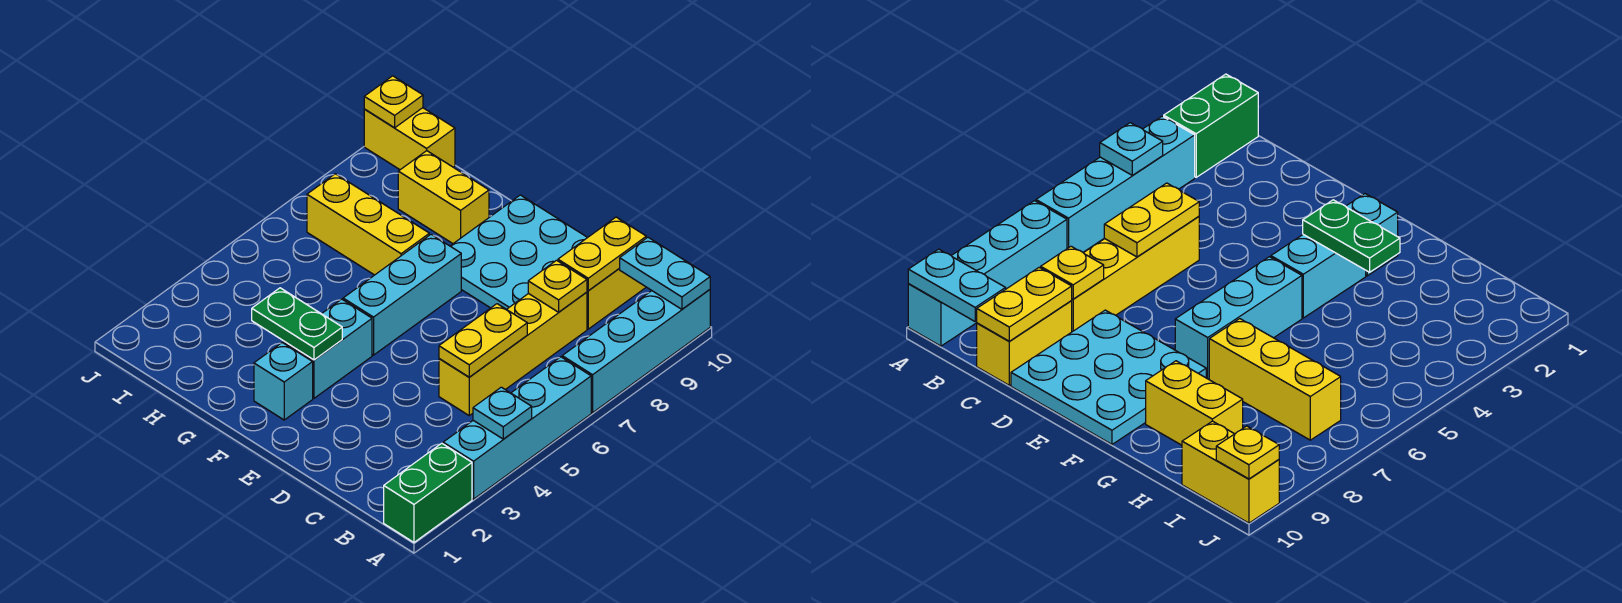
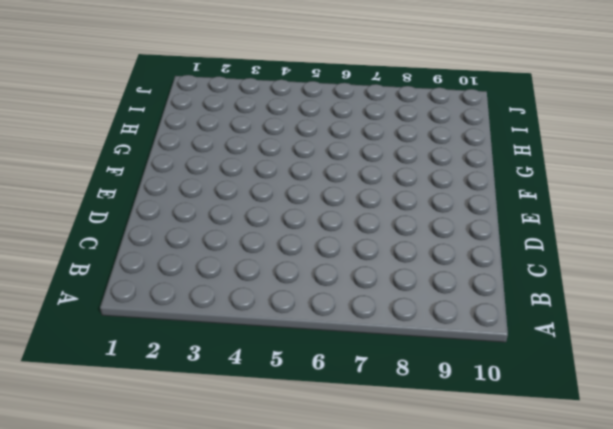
none -> green brick A1:A2 level 1
none -> cyan brick A3:A6 level 1
none -> cyan brick A7:A10 level 1

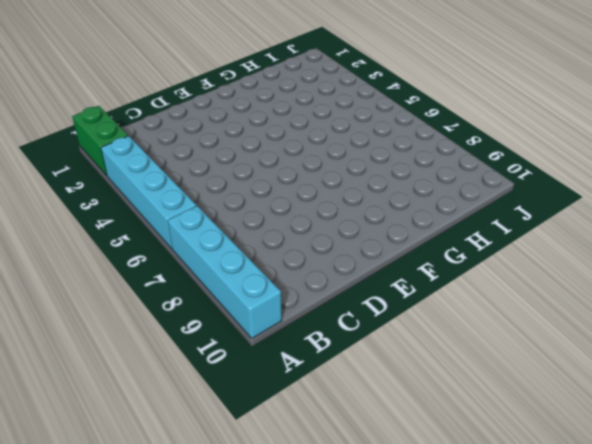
none -> yellow brick C5:C8 level 1
none -> yellow brick C9:C10 level 1
none -> cyan plate D8:F10 level 1

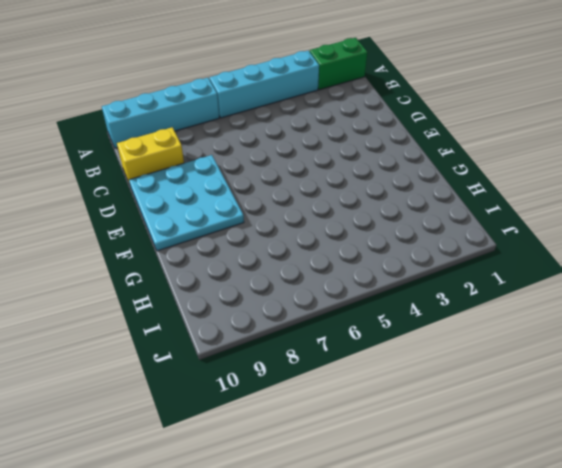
none -> yellow brick C5:C8 level 1
none -> cyan brick F2 level 1
none -> cyan brick F3:F4 level 1

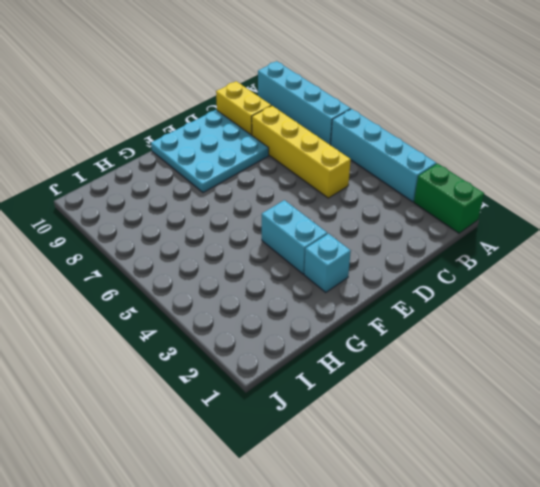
none -> cyan brick F5:F7 level 1
none -> yellow brick G7:I7 level 1
none -> yellow brick G9:H9 level 1

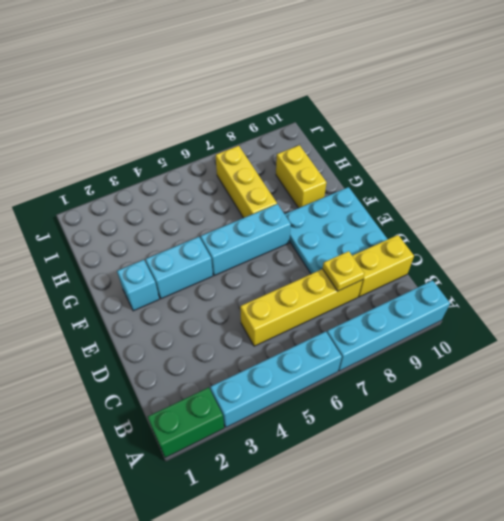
none -> yellow brick I10:J10 level 1
none -> cyan plate A4 level 2
none -> cyan plate A10:B10 level 2

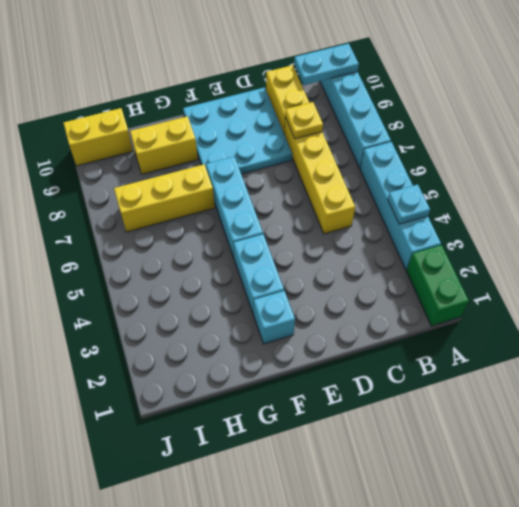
none -> yellow plate C5:C6 level 2
none -> yellow plate C9:C10 level 2
none -> green plate F3:G3 level 2

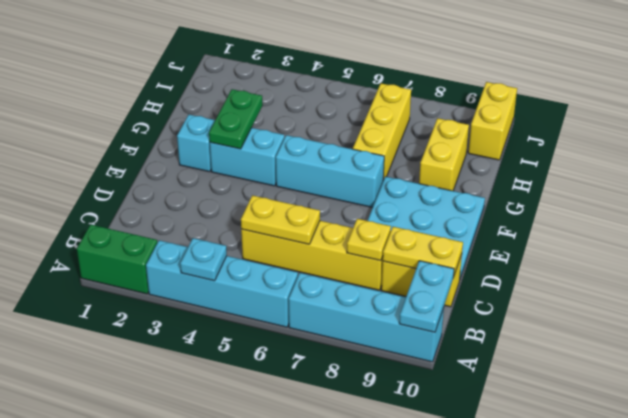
none -> yellow plate J10 level 2

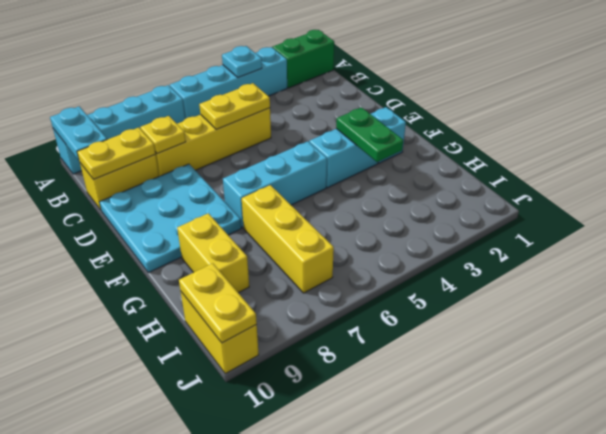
yellow plate I10:J10 level 2 -> yellow plate J10 level 2

